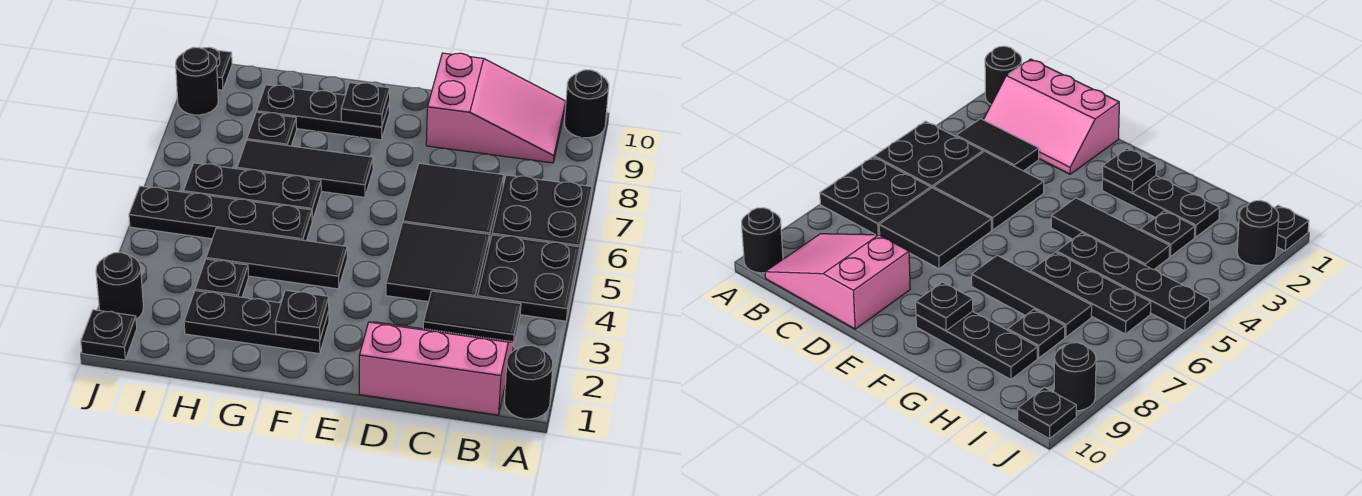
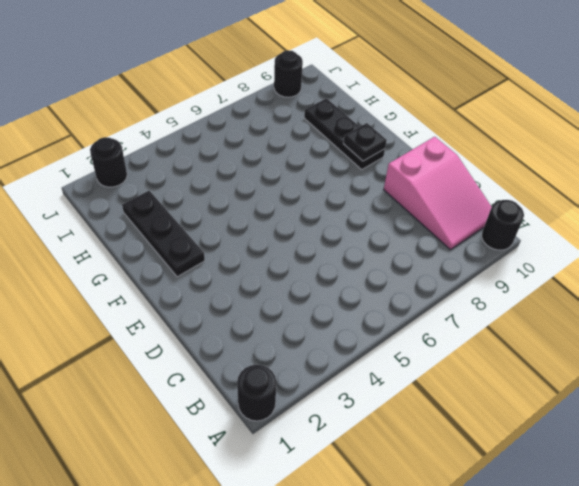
none -> black plate A4:B5 level 1
none -> black plate A6:B7 level 1
none -> pink slope B1:D2 level 1 top 1

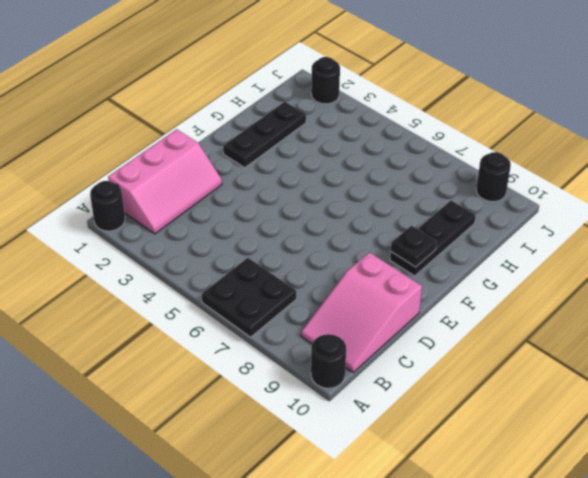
none -> black plate A4:B5 level 1
none -> black tile B3:C3 level 1
none -> black tile C4:D5 level 1

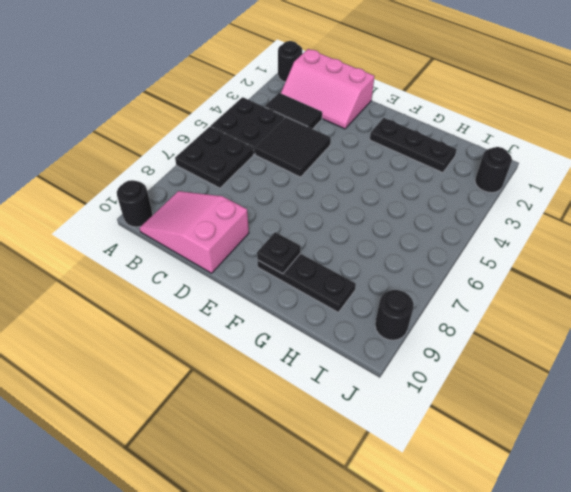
none -> black tile C6:D7 level 1
none -> black tile F4:H4 level 1
none -> black tile F7:H7 level 1

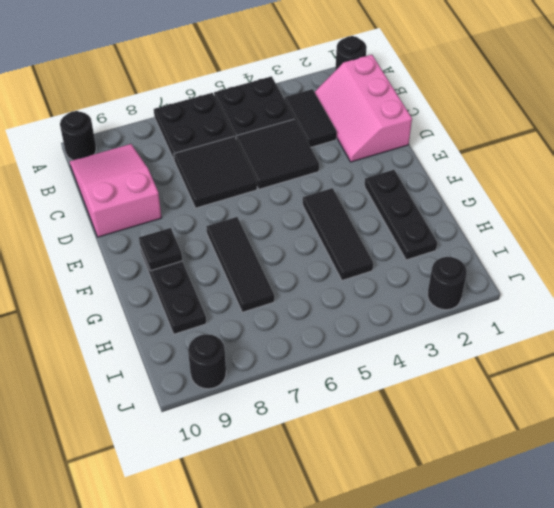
none -> black plate G5:J5 level 1
none -> black plate G6:I6 level 1
none -> black plate H3 level 1

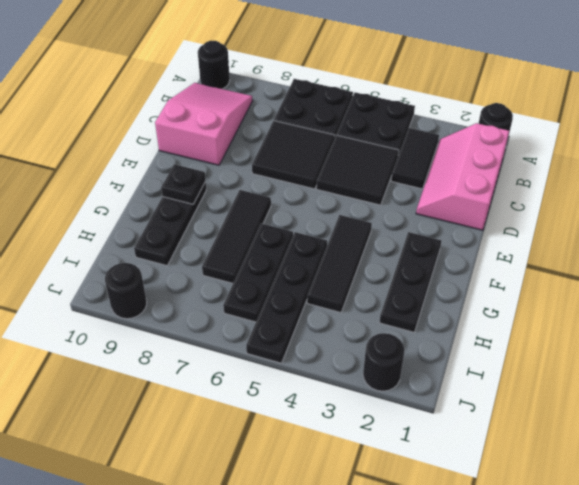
none -> black plate H3 level 1
none -> black plate H8 level 1
none -> black plate J1 level 1

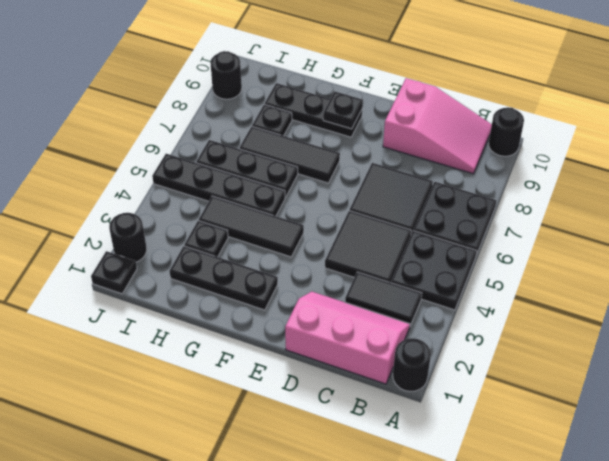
none -> black plate J10 level 1
none -> black plate F2 level 2

